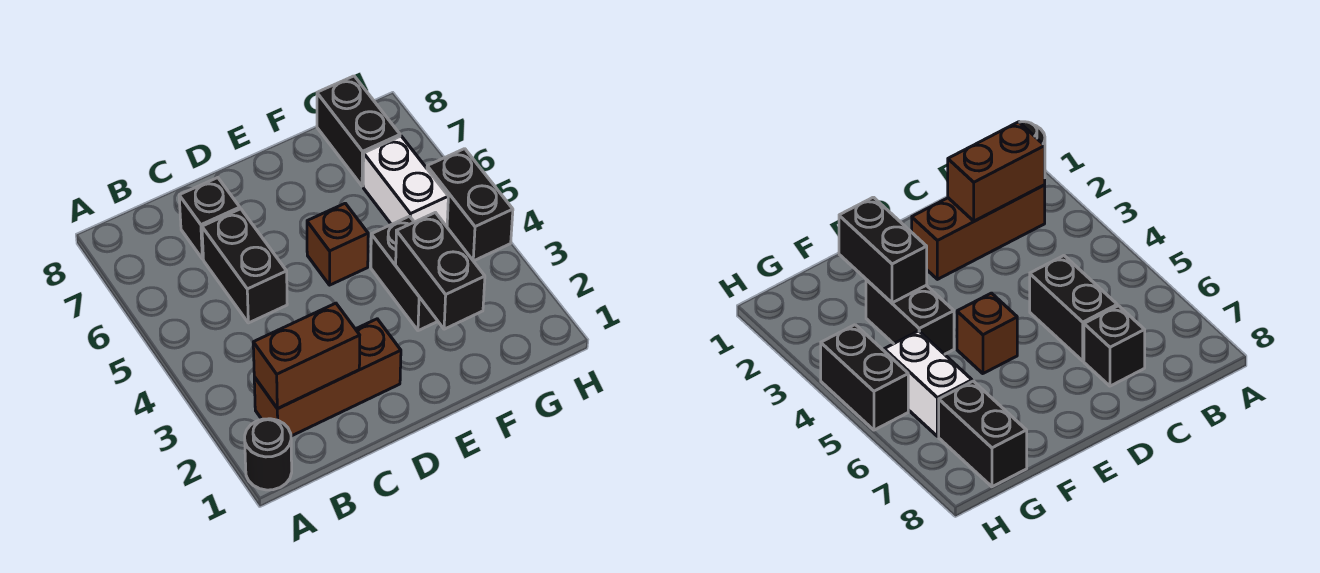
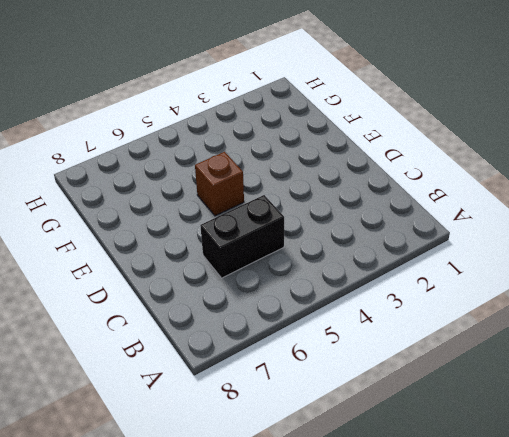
none -> black round brick A1 level 1
none -> brown brick B2:D2 level 1

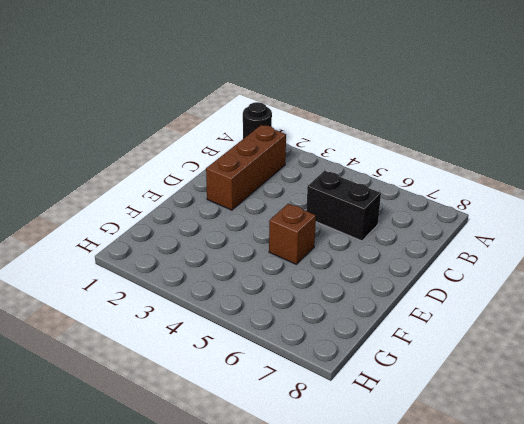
none -> black brick C7 level 1
none -> black brick F3:F4 level 1

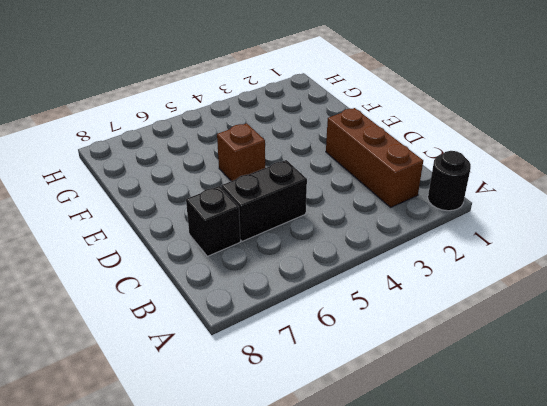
none -> black brick F3:F4 level 1
none -> white brick G5:G6 level 1

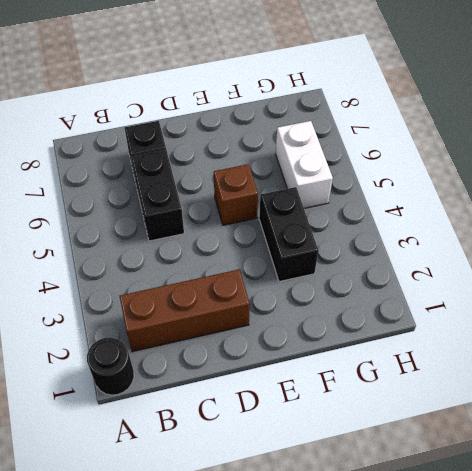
none -> black brick G7:G8 level 1
none -> black brick H4:H5 level 1

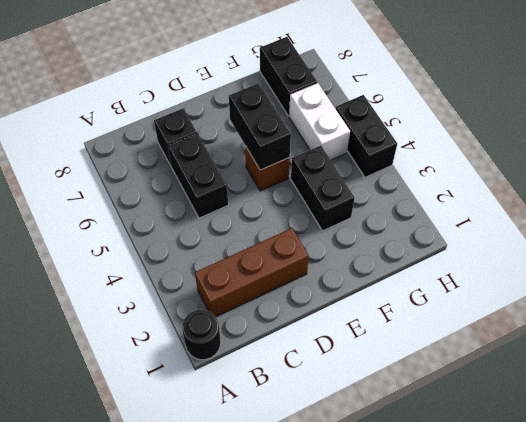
black brick E5:E6 level 2 -> black brick F2:F3 level 2
none -> brown brick B2:C2 level 2

